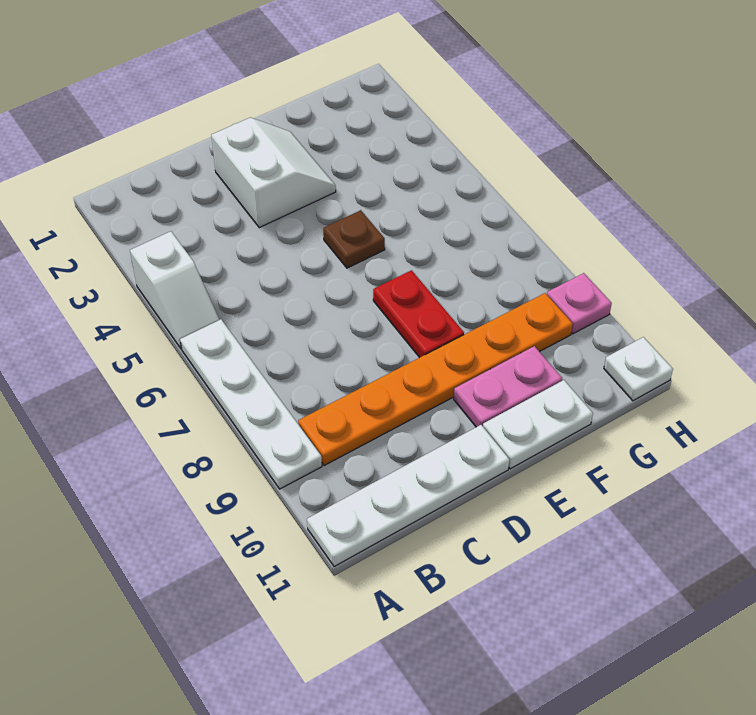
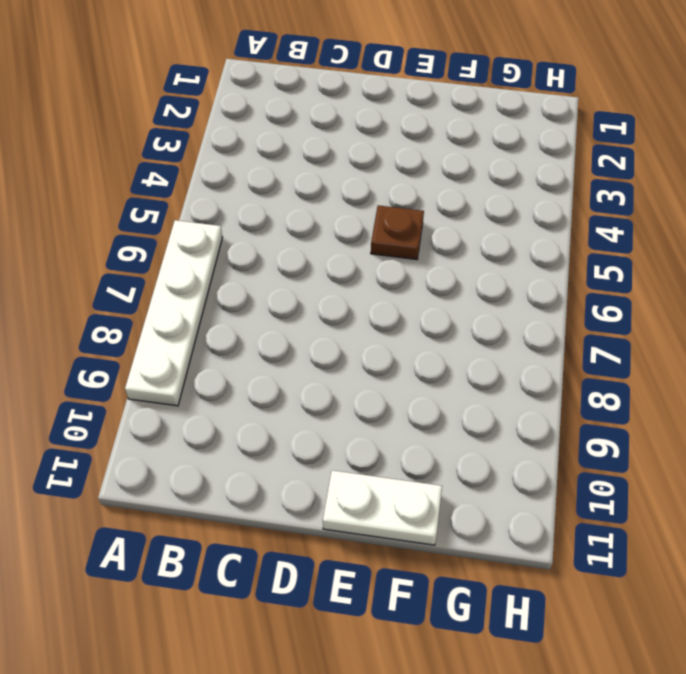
none -> white slope A4:A5 level 1 top 4
none -> white plate A11:D11 level 1

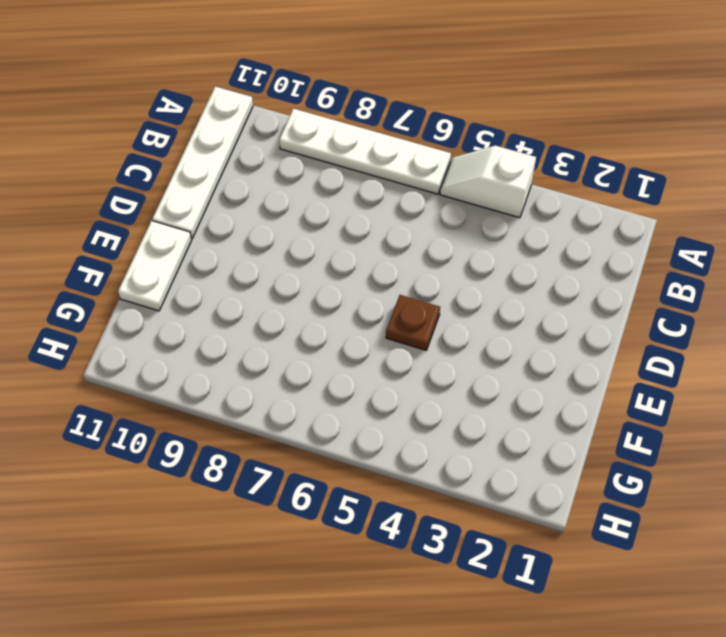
none -> orange plate B9:G9 level 1
none -> white slope D2:E3 level 1 top D

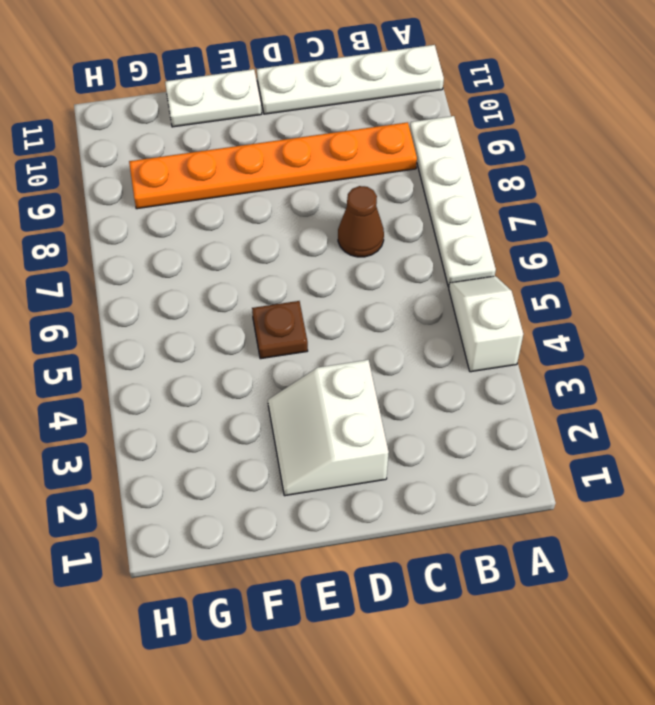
brown cone C7 level 1 -> none
none -> red plate E7:E8 level 1
none -> pink plate E10:F10 level 1

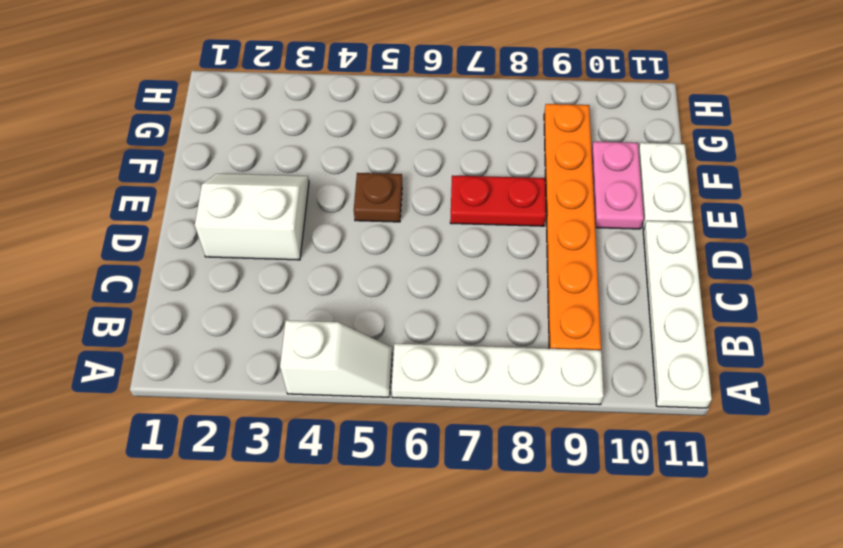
none -> pink plate H9 level 1
none -> white plate H11 level 1

